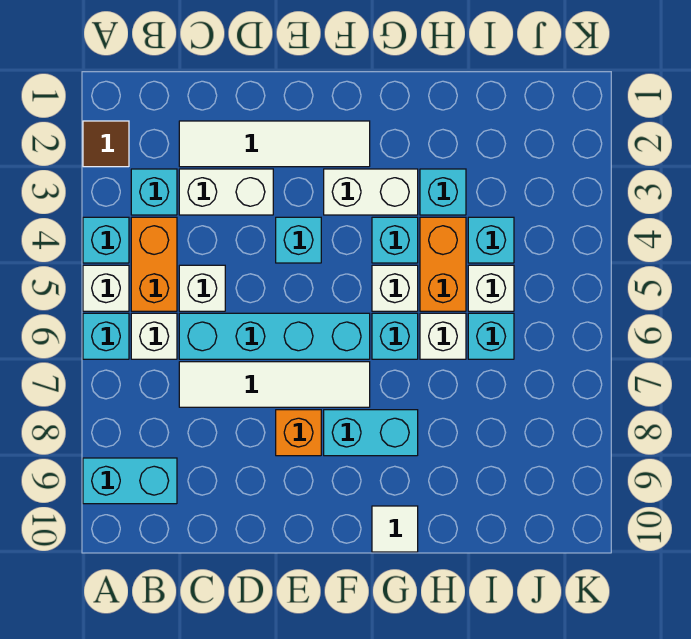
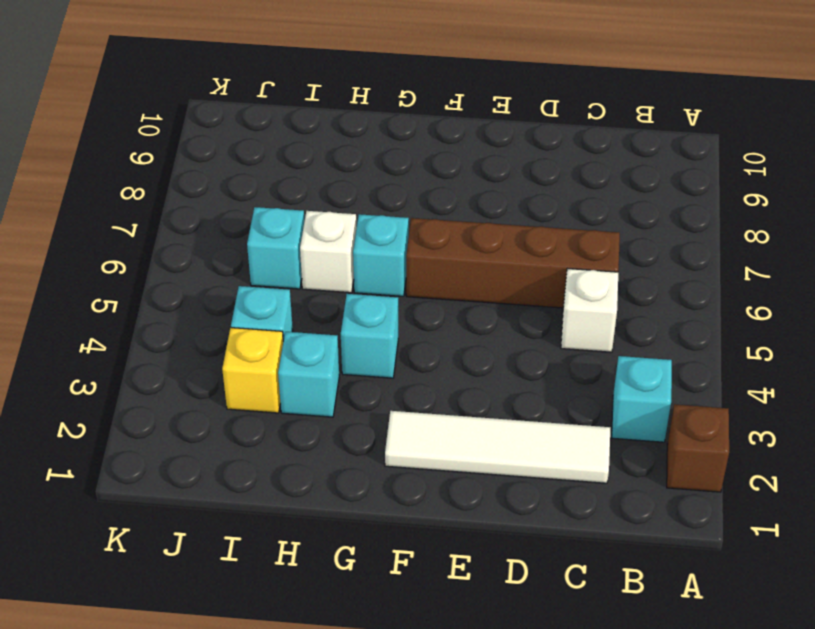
brown brick A2 level 1 -> brown tile A2 level 1
brown brick C6:F6 level 1 -> cyan brick C6:F6 level 1
yellow brick I3 level 1 -> none
none -> cyan brick A4 level 1
none -> white brick A5 level 1
none -> cyan brick A6 level 1

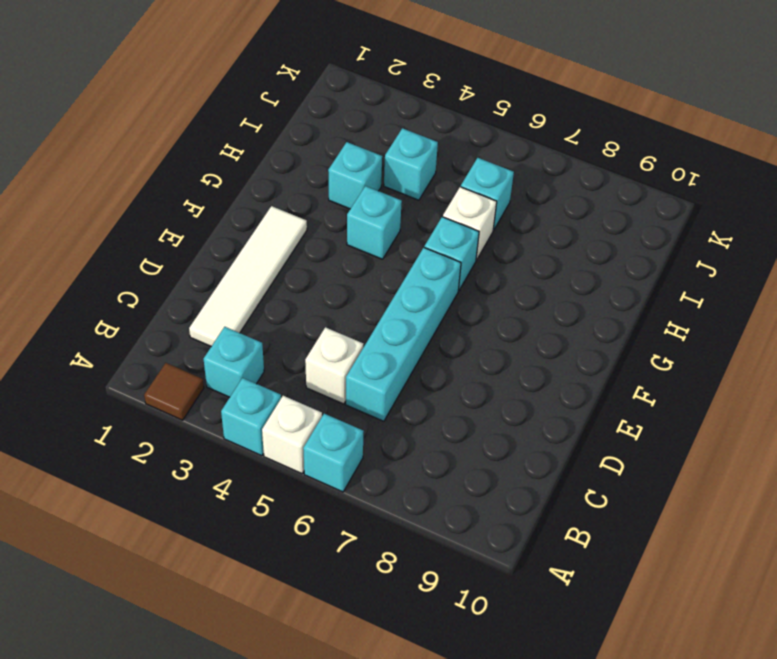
none -> cyan brick A9:B9 level 1
none -> orange brick B4:B5 level 1
none -> white brick B6 level 1

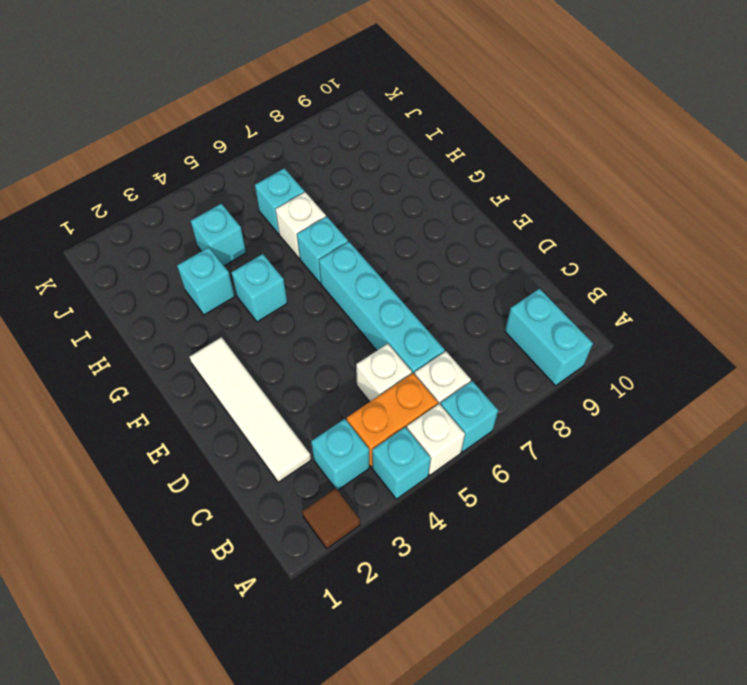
none -> white brick C3:D3 level 1
none -> white tile C7:F7 level 1
none -> cyan brick E4 level 1

